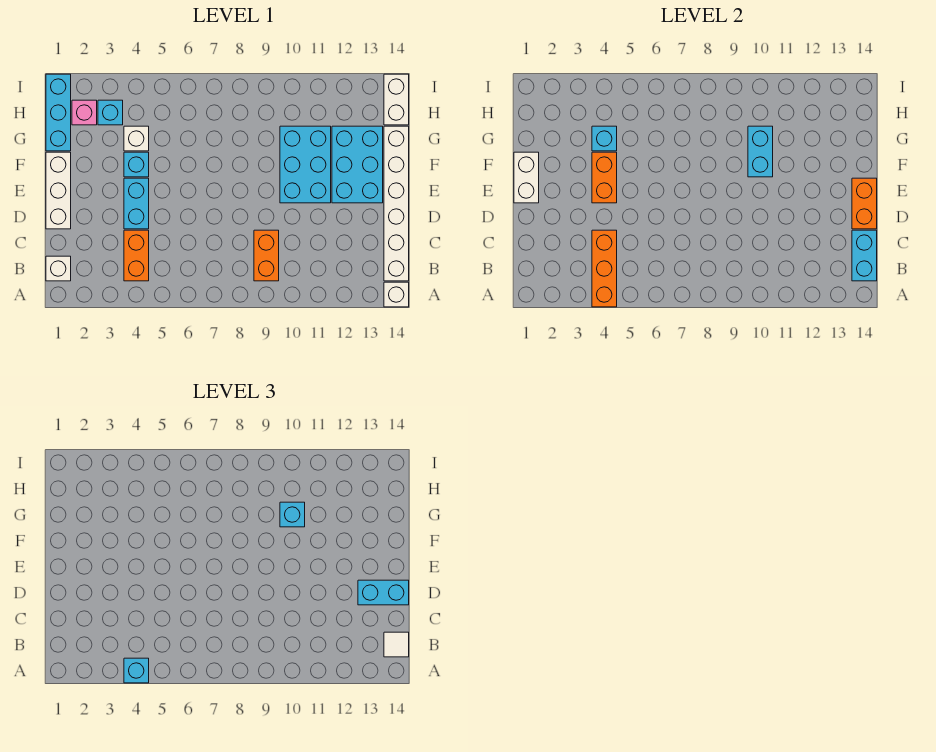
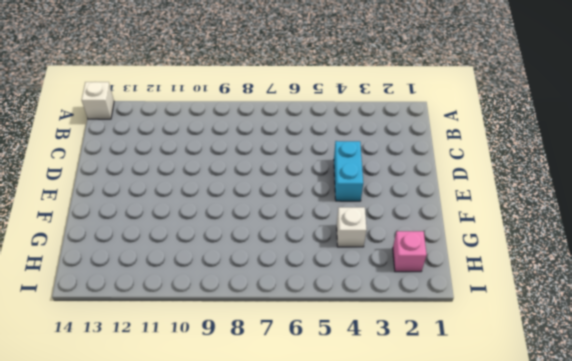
none -> white brick B1 level 1
none -> orange brick B4:C4 level 1
none -> orange brick B9:C9 level 1

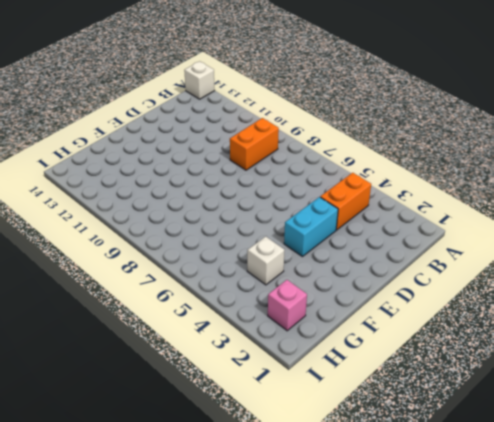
none -> white brick B1 level 1
none -> white brick B14:G14 level 1
none -> white brick D1:F1 level 1

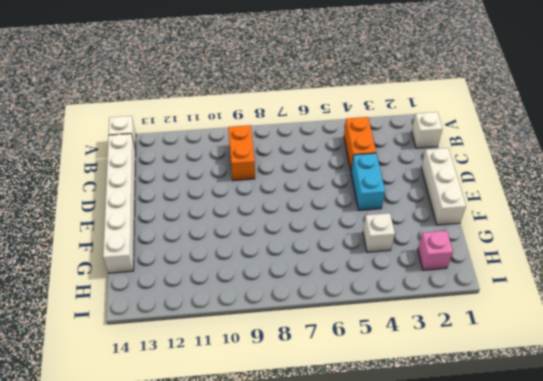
none -> cyan brick E10:G11 level 1
none -> cyan brick E12:G13 level 1
none -> cyan brick F4 level 1

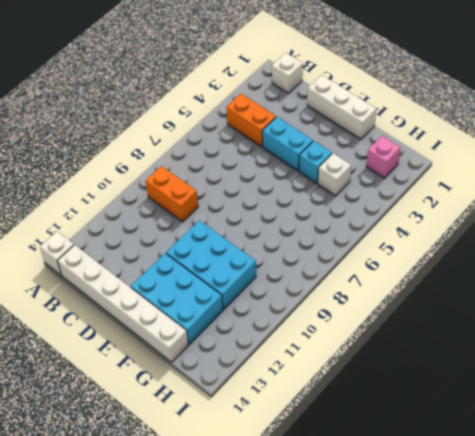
none -> cyan brick G1:I1 level 1
none -> cyan brick H3 level 1
none -> white brick H14:I14 level 1

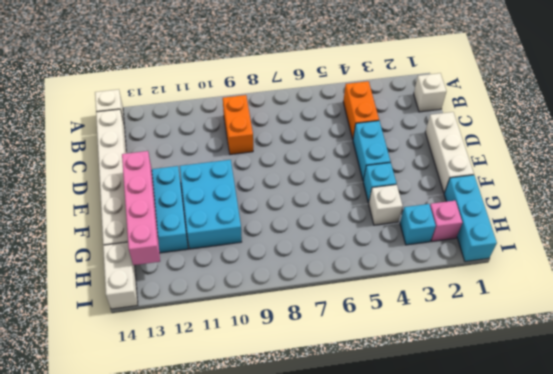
pink brick E13:H13 level 2 -> none
none -> orange brick A4:C4 level 2
none -> cyan brick B14:C14 level 2
none -> orange brick D14:E14 level 2

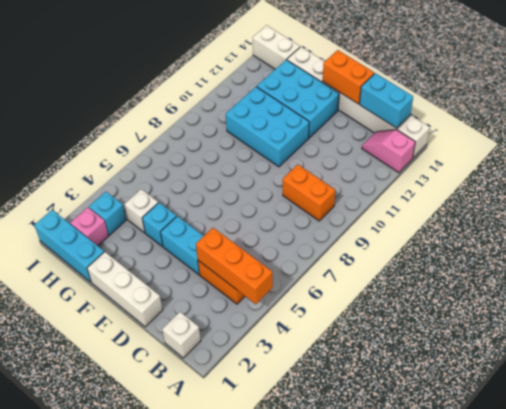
pink slope A13:B13 level 1 top A -> none
none -> white brick E1:F1 level 2
none -> orange brick E4:F4 level 2
none -> cyan brick F10:G10 level 2

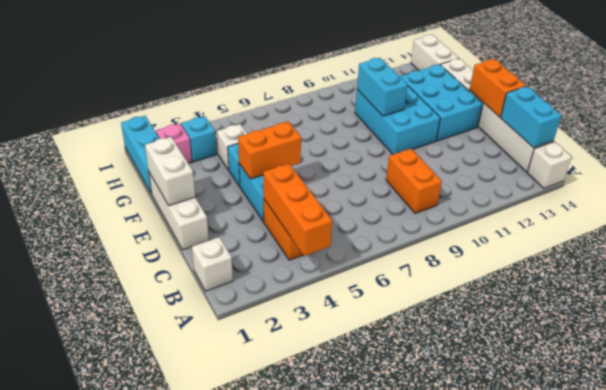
orange brick E4:E5 level 2 -> orange brick E4:F4 level 2
none -> cyan brick G4 level 2
none -> cyan brick A4 level 3
none -> white tile B14 level 3

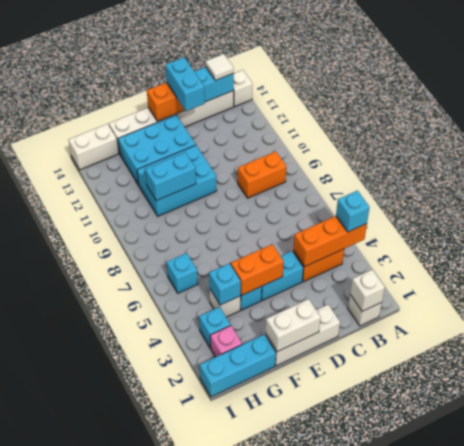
white brick B1 level 2 -> none
cyan brick H6 level 1 -> cyan brick G10 level 3

